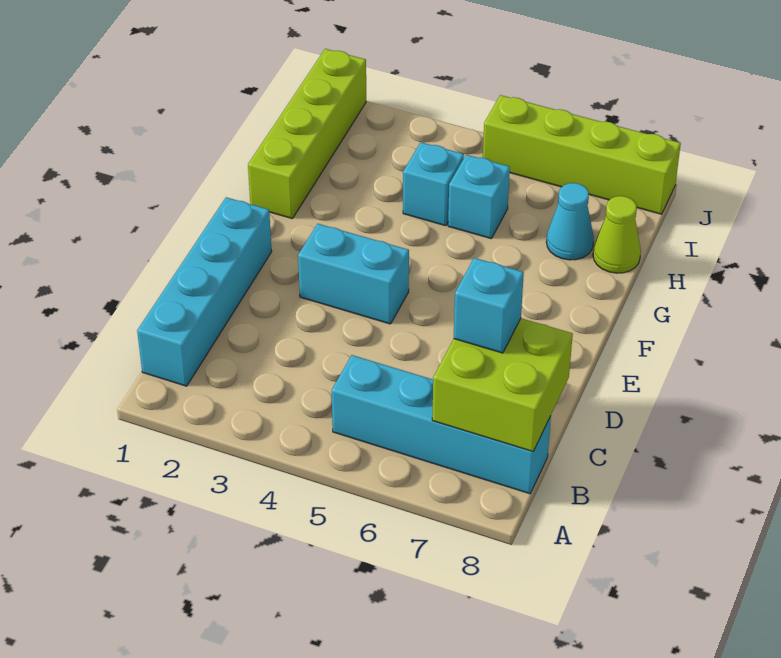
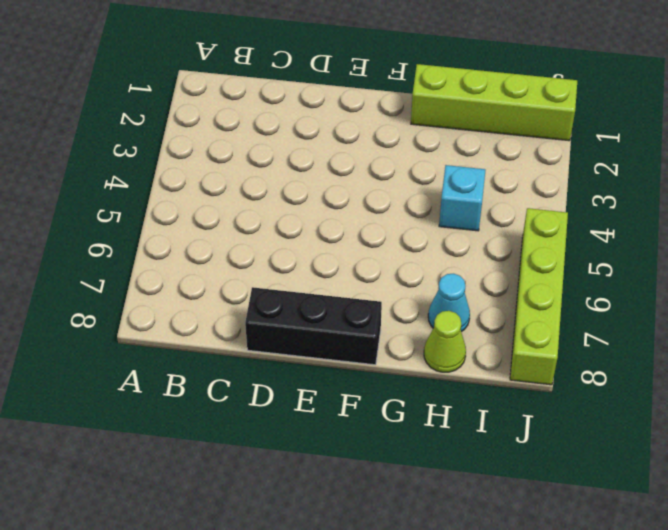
black brick D8:F8 level 1 -> none
none -> cyan brick B1:E1 level 1
none -> cyan brick B5:B8 level 1

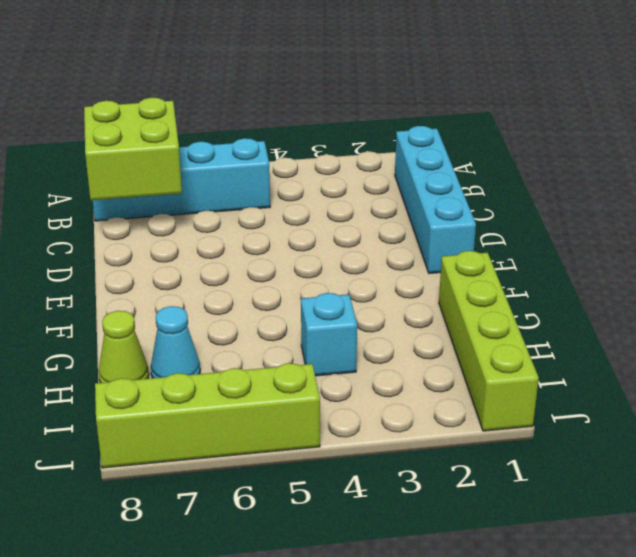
none -> cyan brick E3:E4 level 1
none -> cyan brick H5 level 1

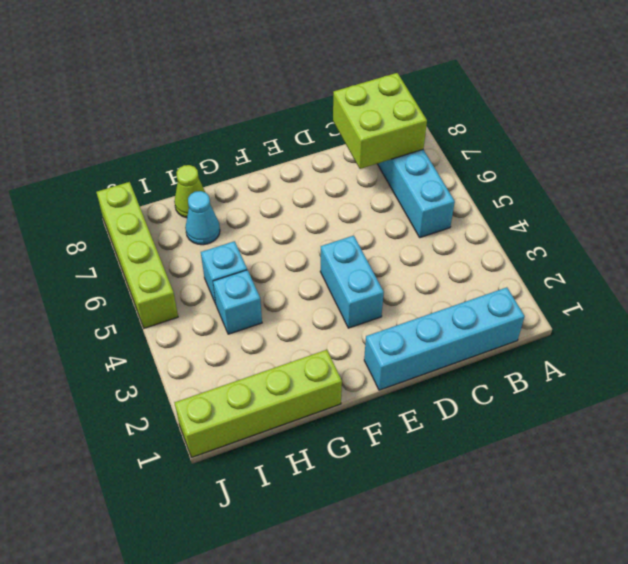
none -> cyan brick C7 level 3

